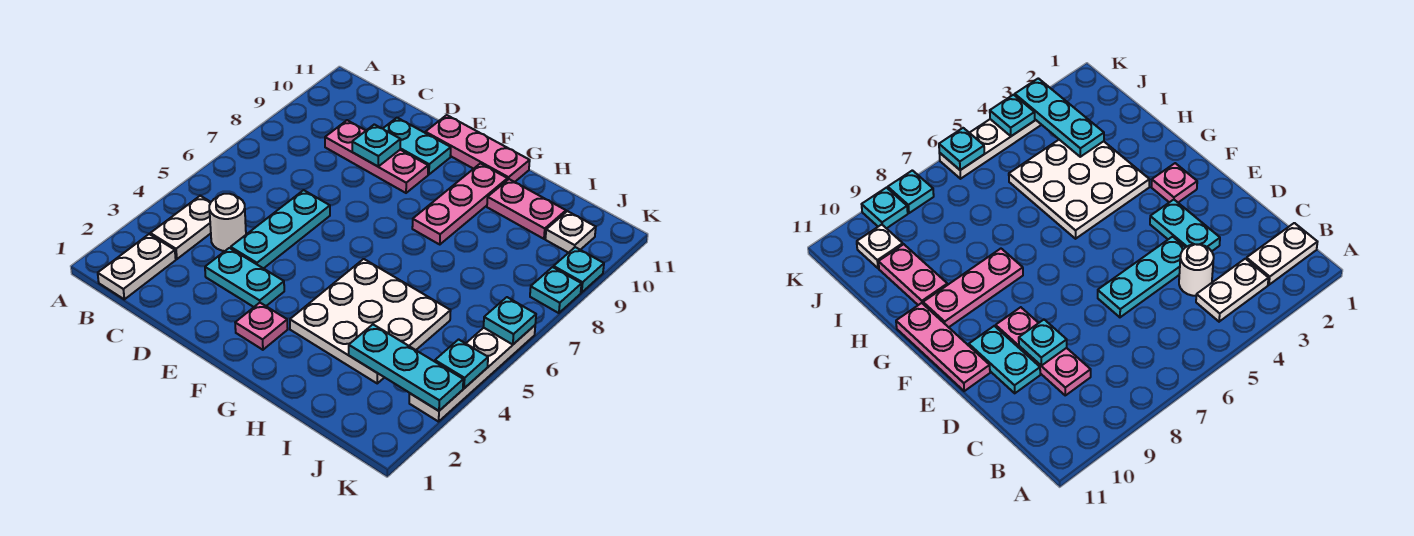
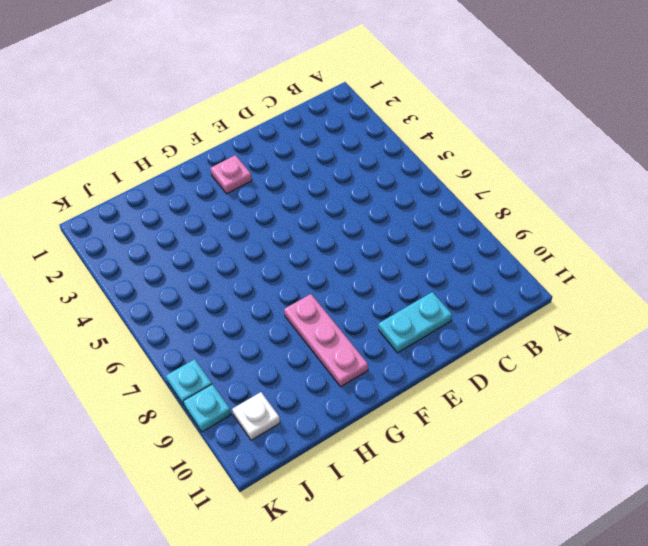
none -> white plate B1:B2 level 1
none -> white plate B3:B4 level 1
none -> white round brick C4 level 1

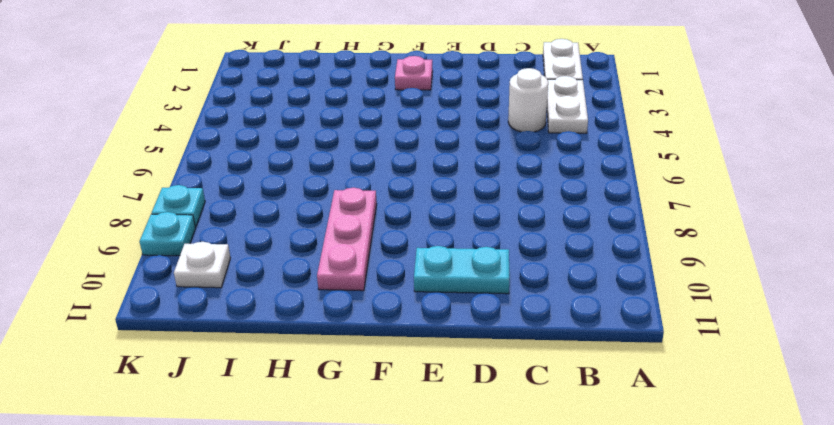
none -> pink plate C9:E9 level 1
none -> cyan plate D3:E3 level 1
none -> cyan plate D4:D6 level 1

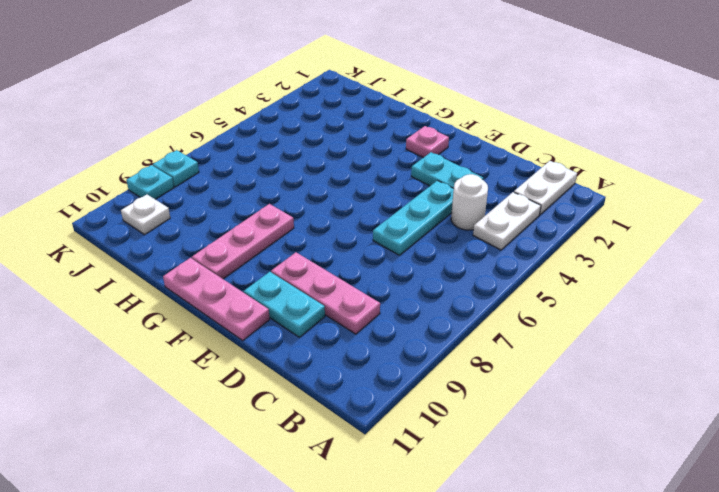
none -> white plate G3:I5 level 1
none -> pink plate H10:I10 level 1
none -> white plate K3:K6 level 1

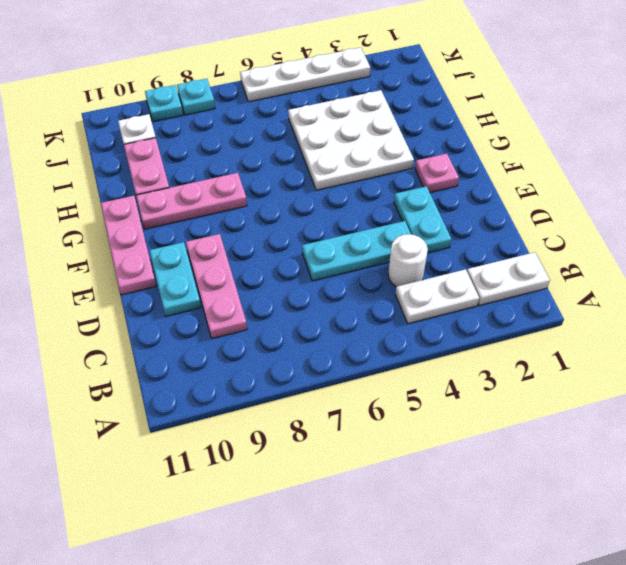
none -> cyan plate D9 level 2
none -> cyan plate I3:K3 level 2
none -> cyan plate K4 level 2

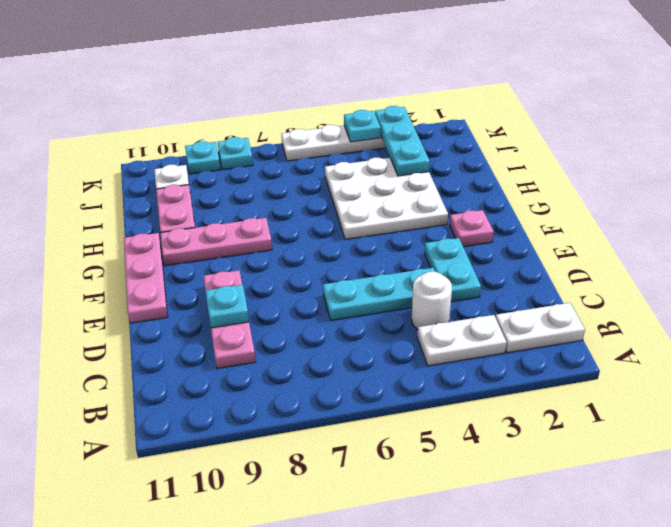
none -> cyan plate D10:E10 level 1
none -> cyan plate K6 level 2

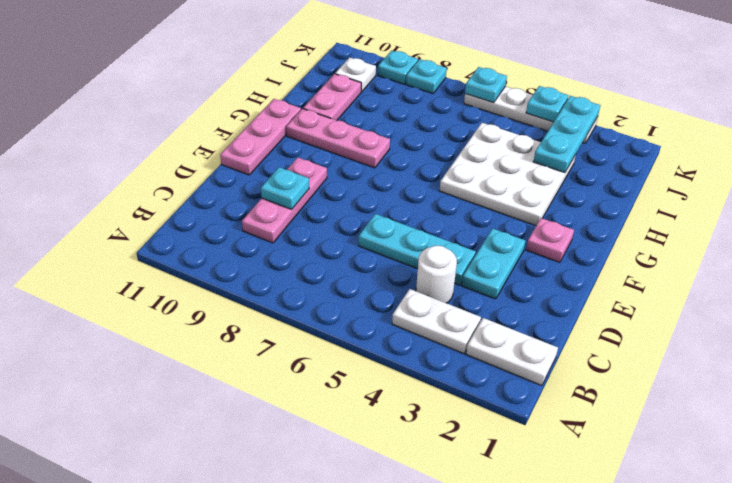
none -> cyan plate D10:E10 level 1

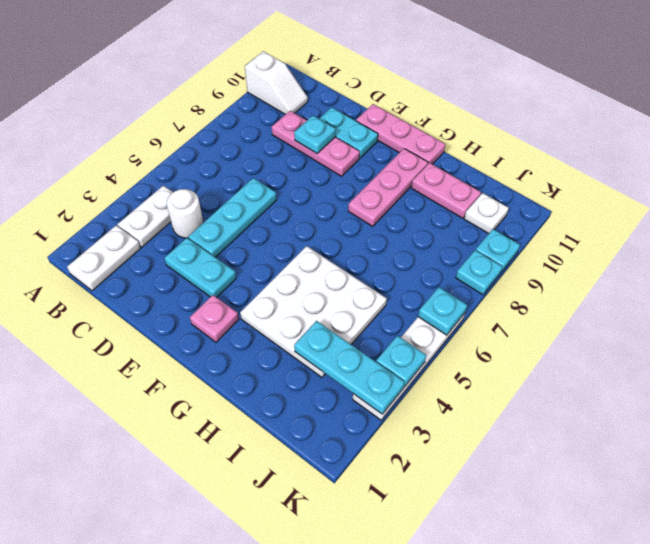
white slope A10:B10 level 1 top A -> none

